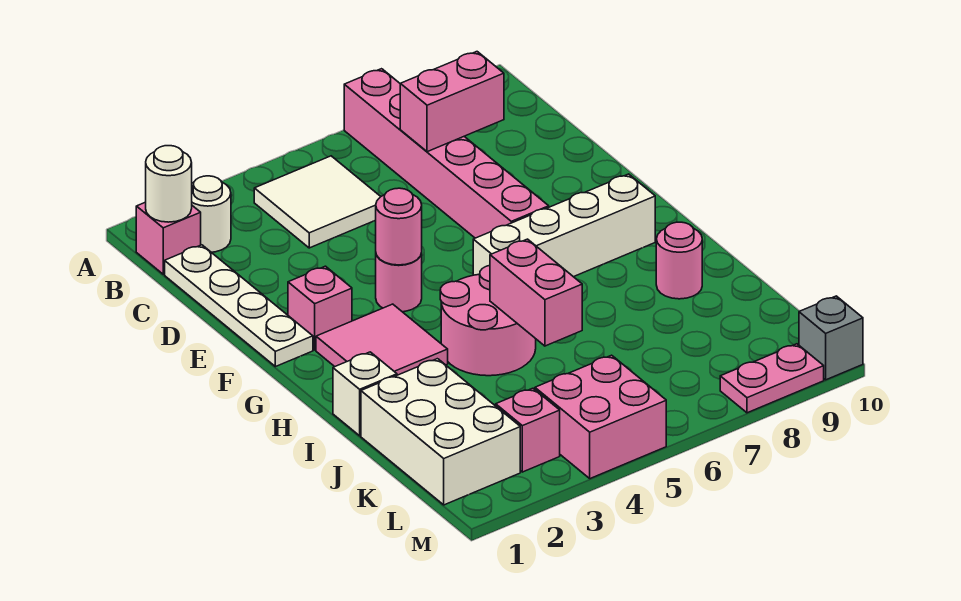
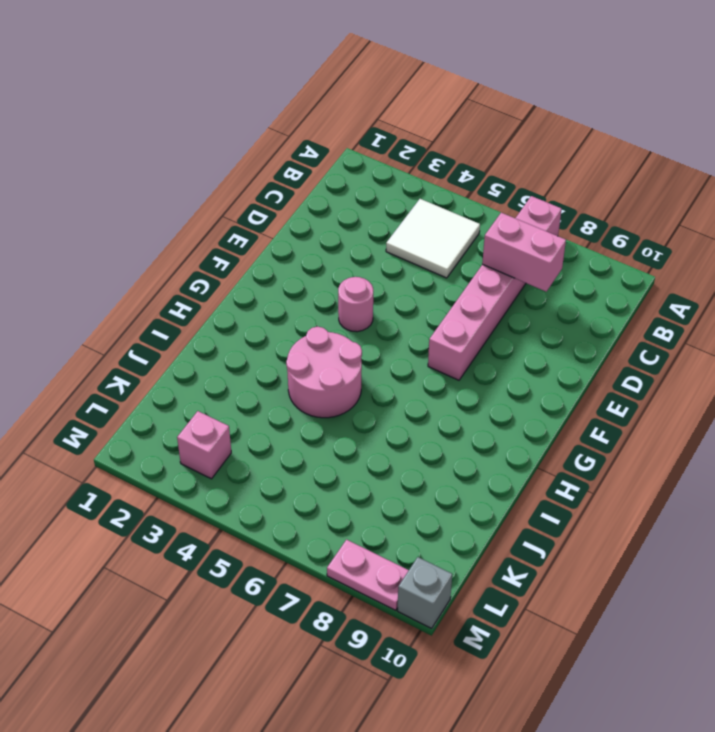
none -> pink brick B1 level 1
none -> white round brick B2 level 1
none -> white plate C1:F1 level 1

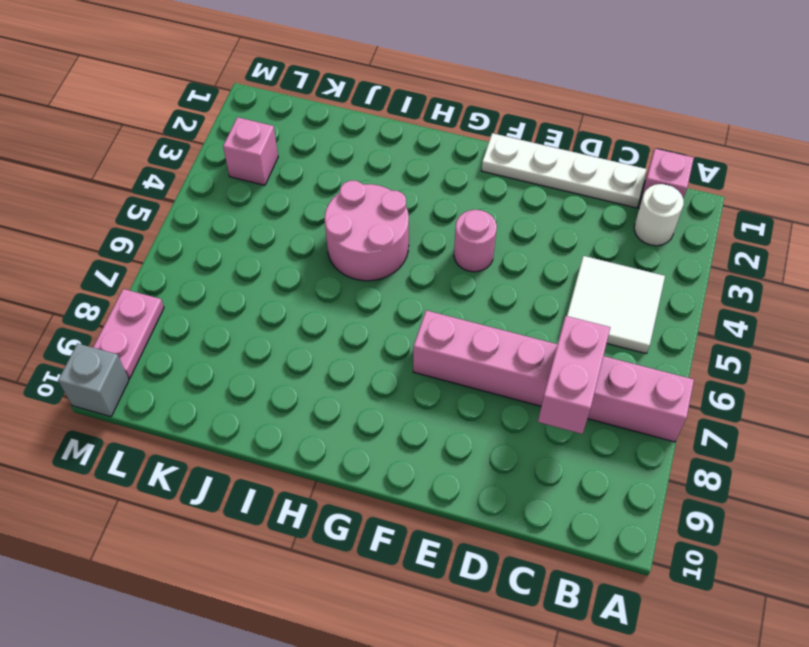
none -> pink brick F2 level 1
none -> pink tile G2:H3 level 1
none -> white brick G6:G9 level 1

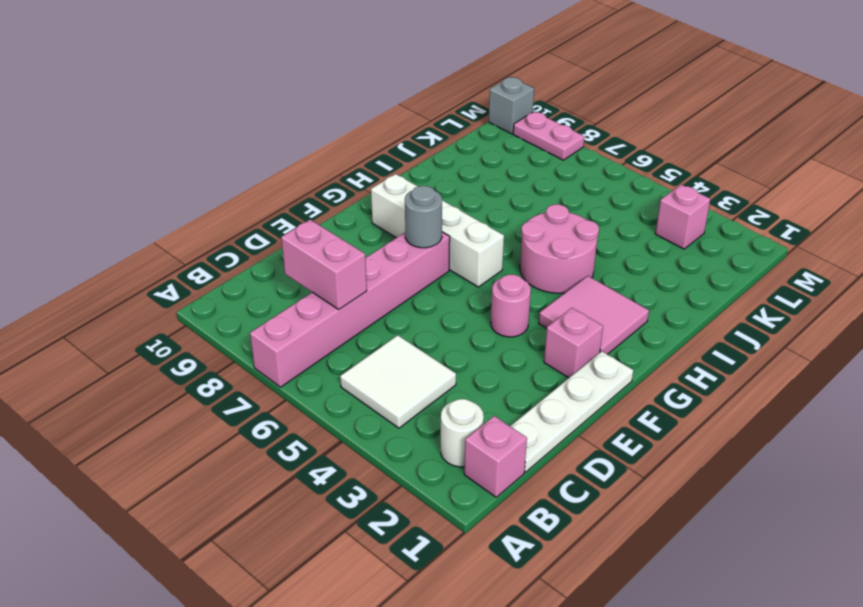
grey round brick F7 level 2 -> none
none -> white brick I1 level 1
none -> pink round brick I9 level 1
none -> white brick J1:L2 level 1

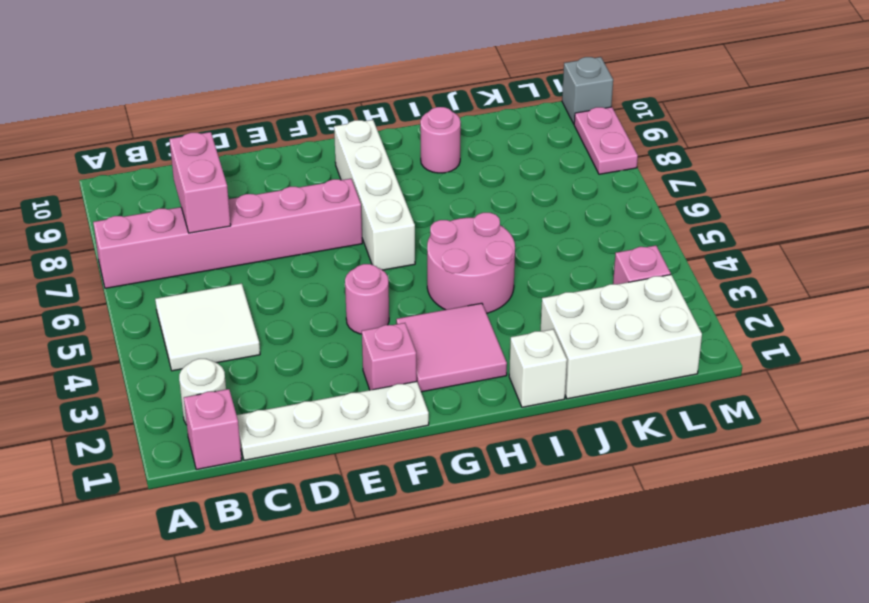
none -> pink brick L4:M5 level 1
none -> white round brick B1 level 2
none -> pink round brick F4 level 2

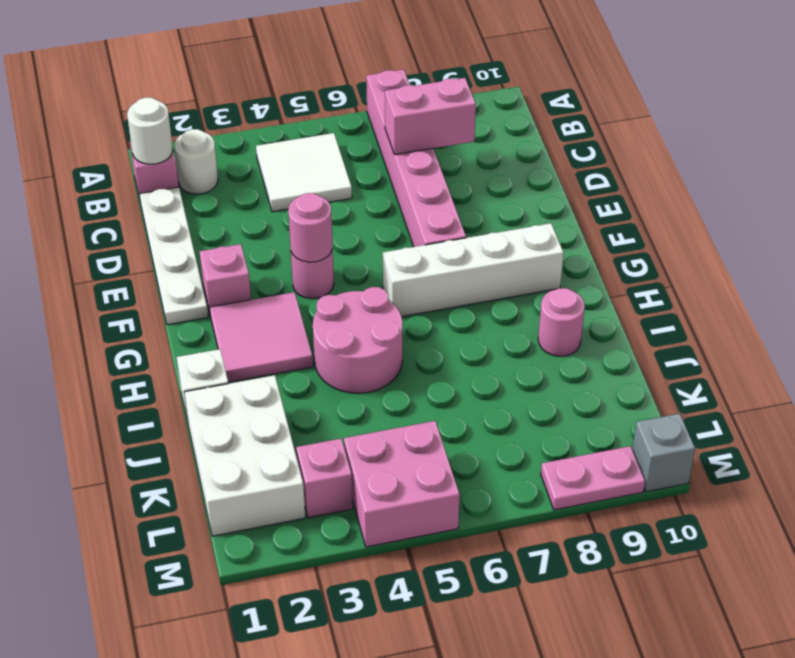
none -> pink brick I5:J5 level 2

